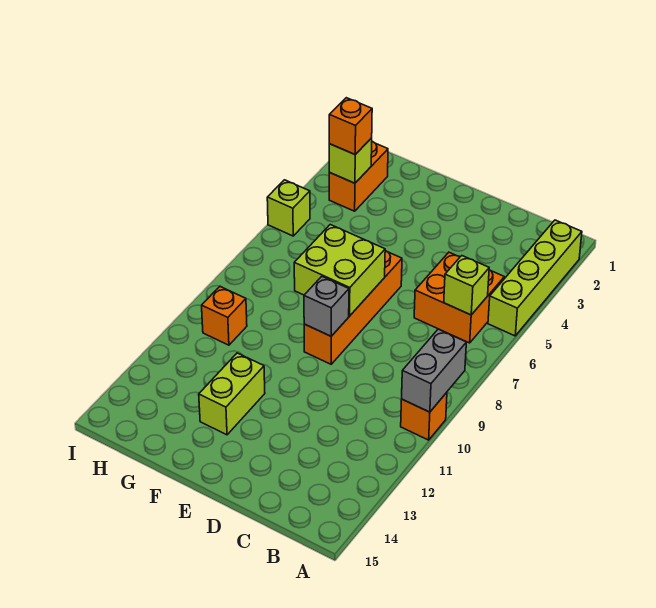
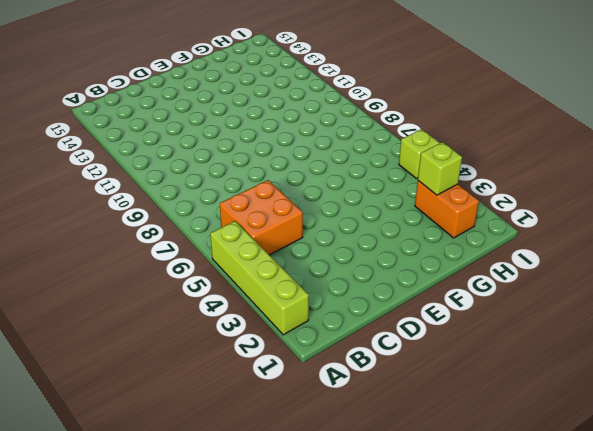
none -> orange brick A10 level 1
none -> orange brick E6:E9 level 1
none -> lime brick F12:F13 level 1

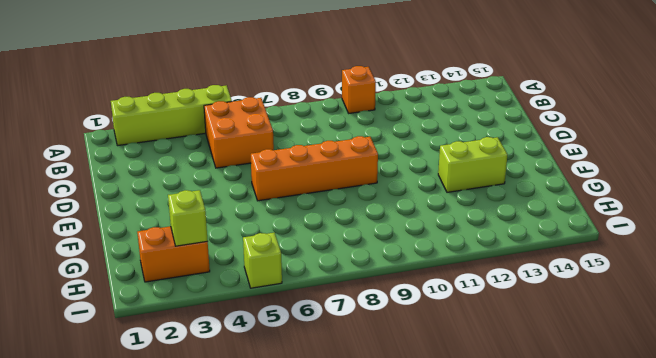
none -> orange brick H10 level 1
none -> grey brick A9:A10 level 2
none -> lime brick B6 level 2

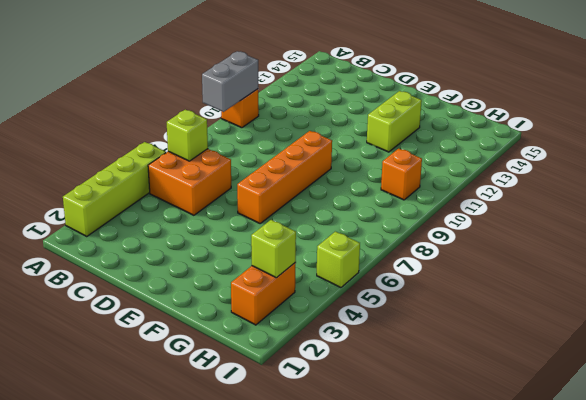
none -> lime brick E7:F8 level 2
none -> grey brick E9 level 2
none -> orange brick H3 level 3

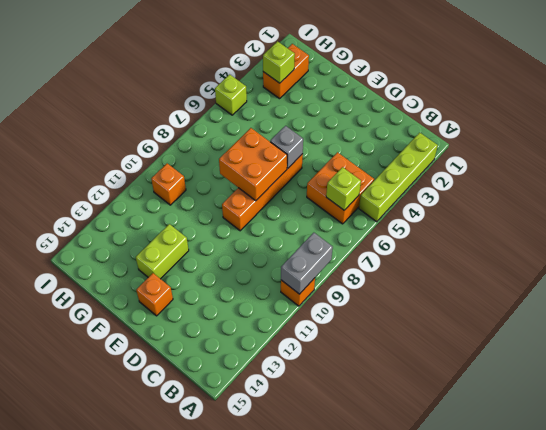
grey brick E6 level 2 -> grey brick E9 level 2
orange brick E7:F8 level 2 -> lime brick E7:F8 level 2
orange brick E14 level 1 -> orange brick H3 level 3

